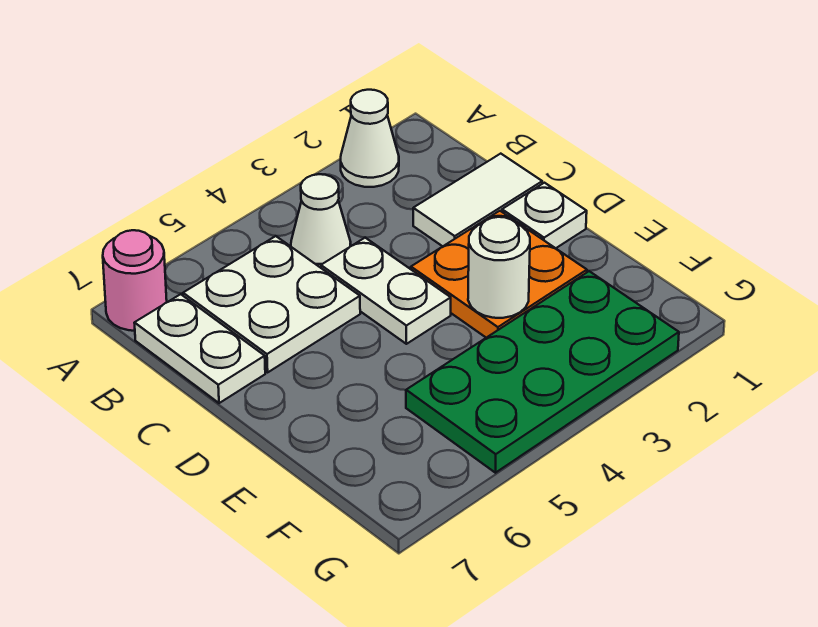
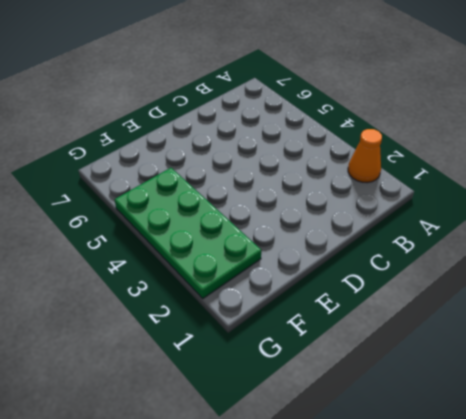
orange cone A2 level 1 -> white cone A2 level 1
none -> pink round brick A7 level 1
none -> white cone B4 level 1

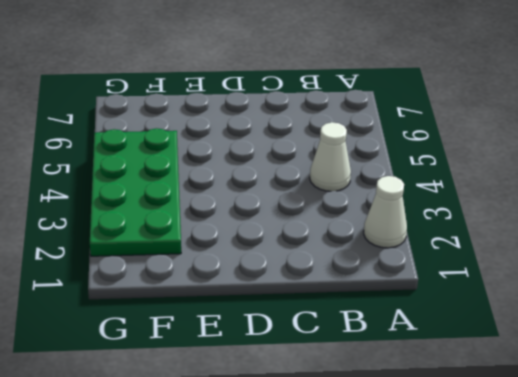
none -> pink round brick A7 level 1
none -> white plate B5:C6 level 1

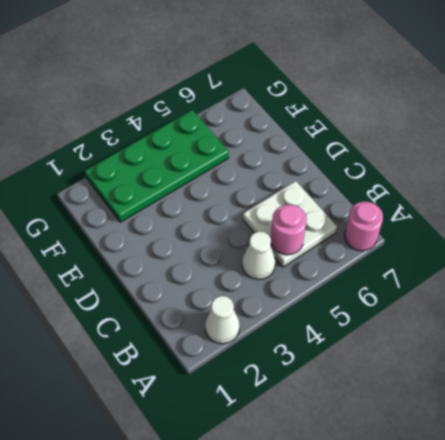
pink round brick B5 level 2 -> none
none -> white plate B7:C7 level 1
none -> white tile C1:C2 level 1

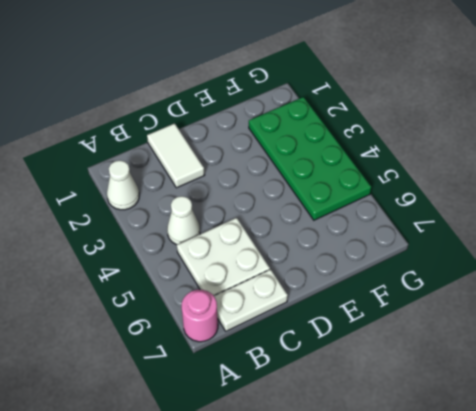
none -> white plate C4:D4 level 1
none -> white plate D1 level 1

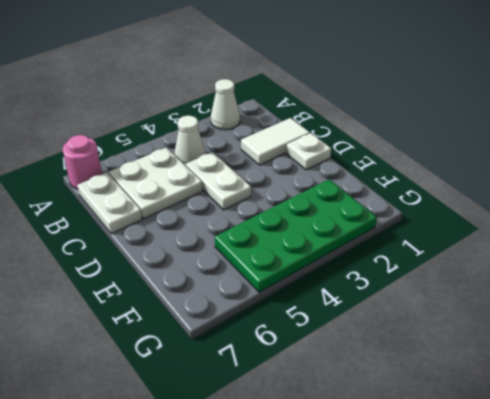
none -> orange plate D2:E3 level 1
none -> white round brick E3 level 2

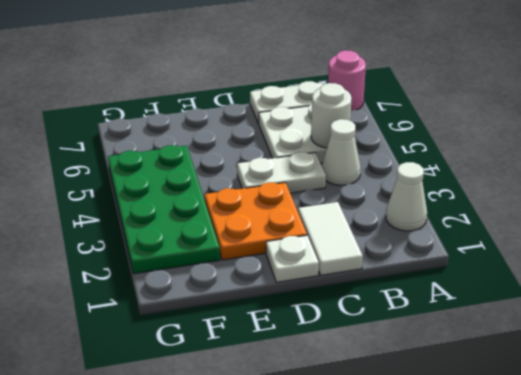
white round brick B5 level 2 -> white round brick E3 level 2

